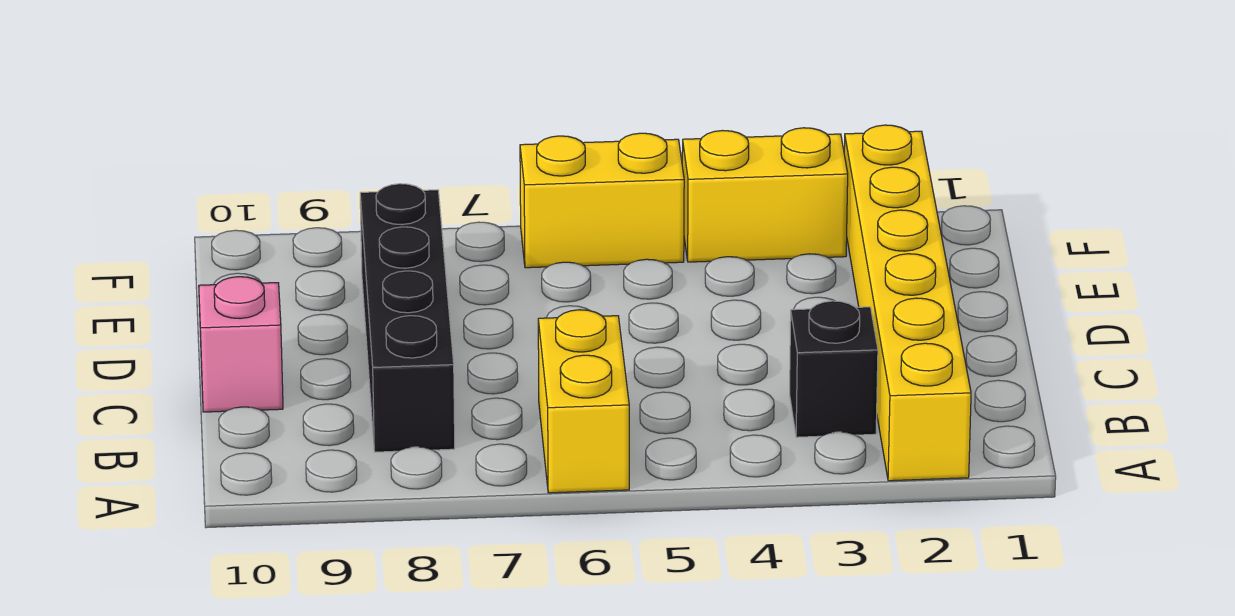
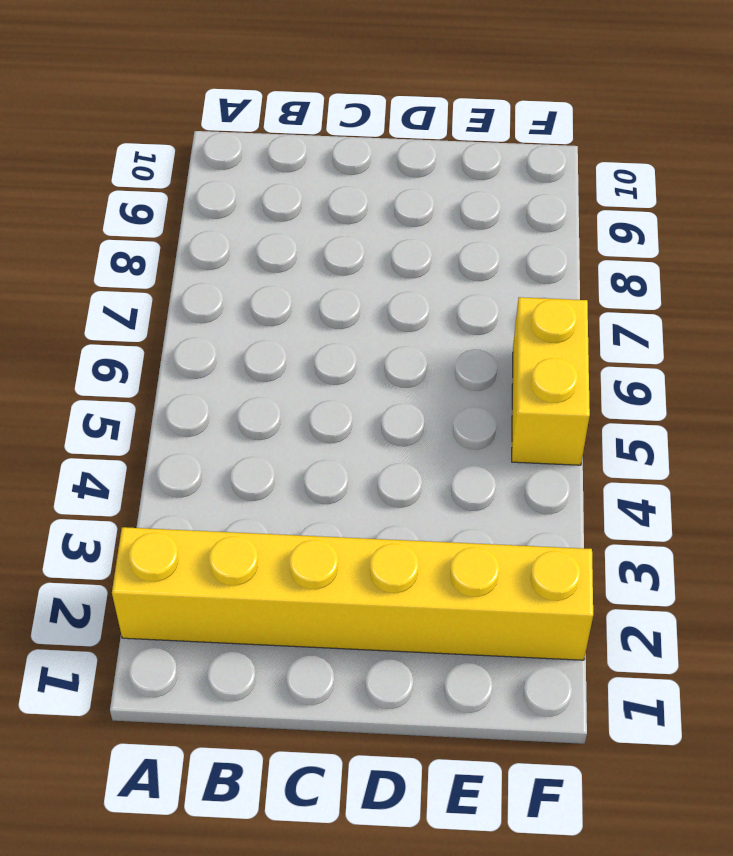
none -> yellow brick A6:B6 level 1
none -> black brick B3 level 1

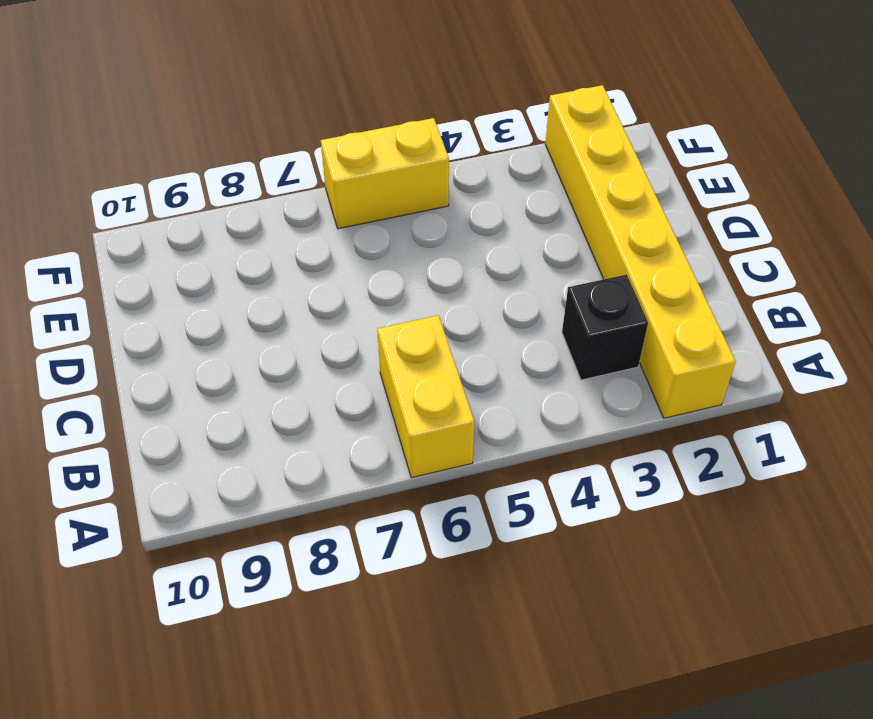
none -> black brick B8:E8 level 1
none -> pink brick C10 level 1

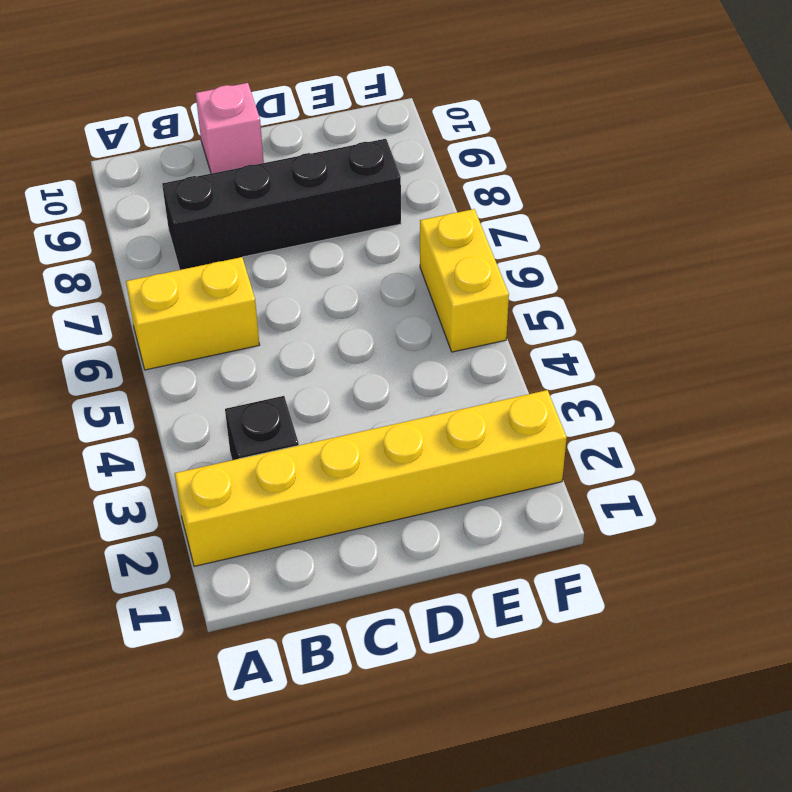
none -> yellow brick F3:F4 level 1

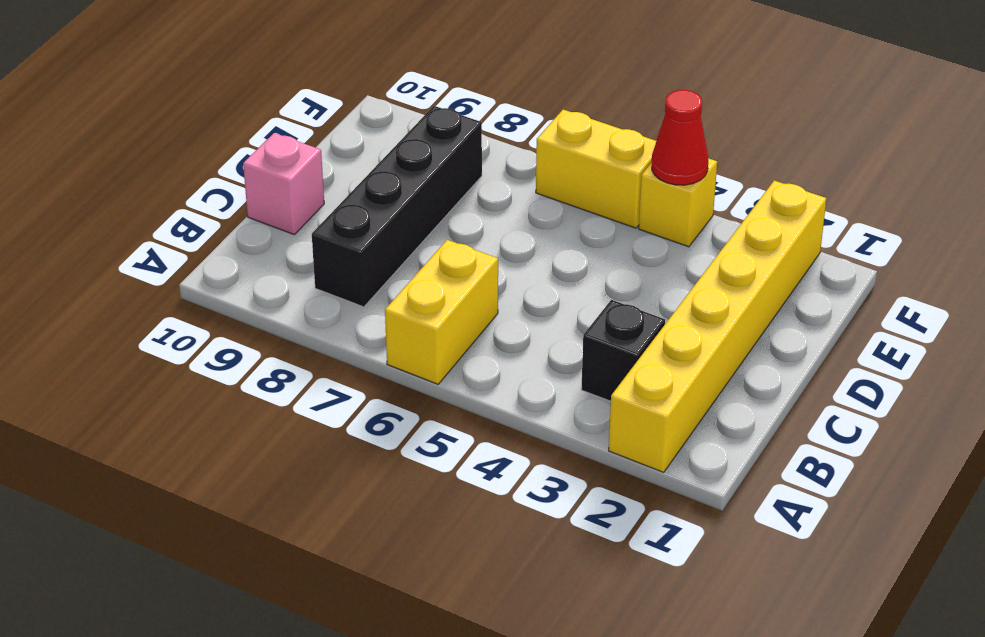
yellow brick F4 level 1 -> yellow brick F3:F4 level 1
red cone F4 level 2 -> none

